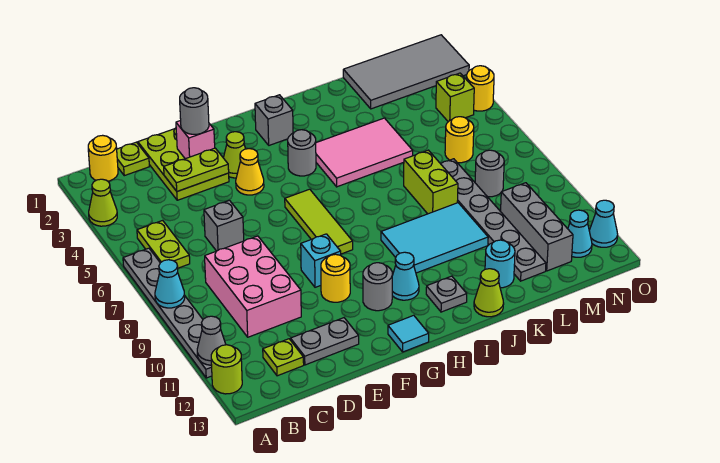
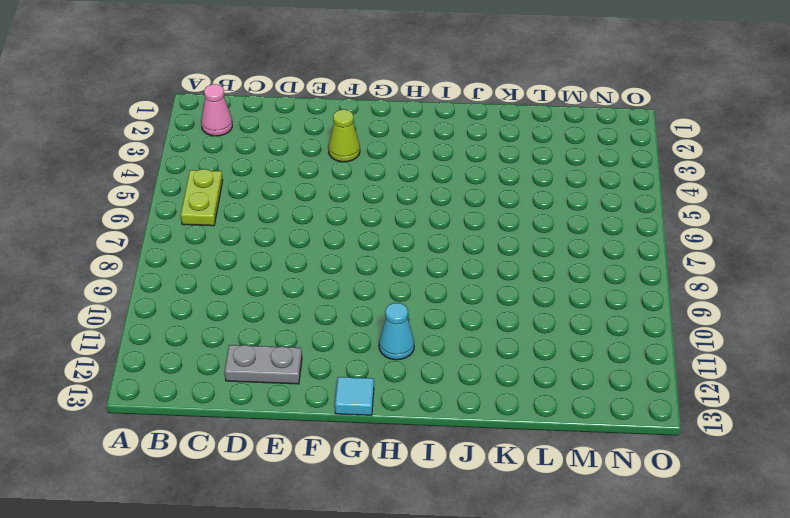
pink cone B2 level 1 -> none
none -> lime cone A3 level 1
none -> grey plate A6:A11 level 1
none -> lime round brick A12 level 1
none -> yellow round brick B1 level 1

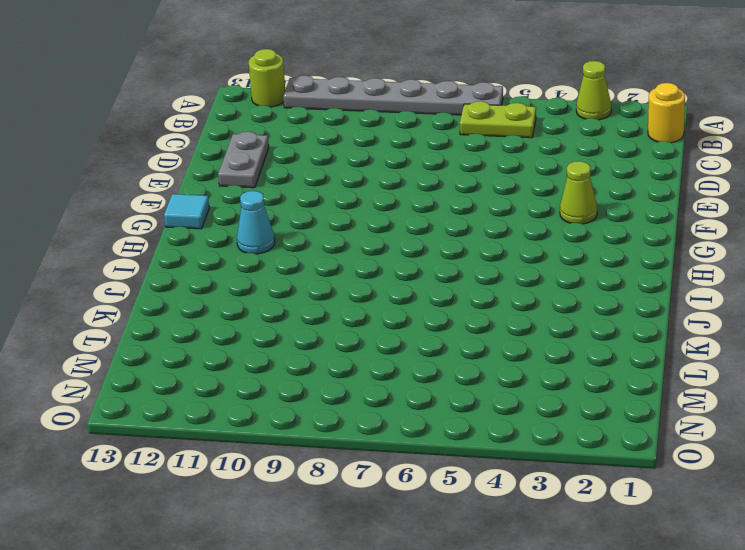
none -> lime plate C1 level 1
none -> pink brick C8:D10 level 1
none -> lime plate C12 level 1
none -> lime plate D1:E3 level 1

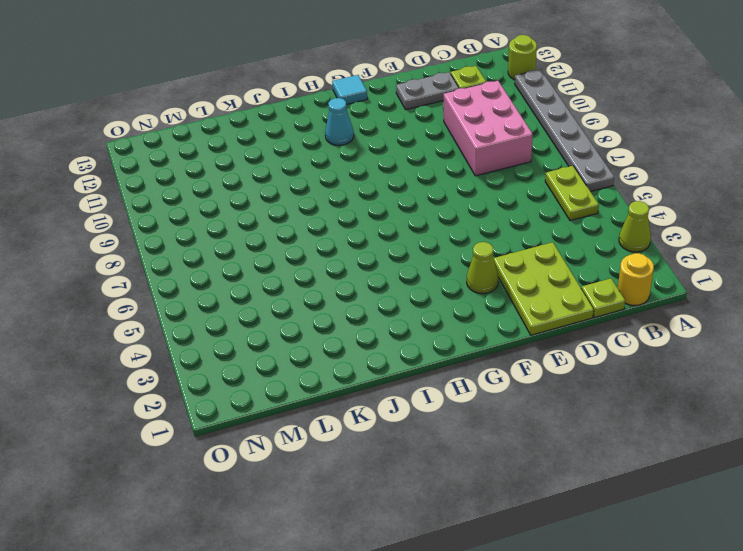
none -> grey brick D6 level 1
none -> yellow cone F4 level 1
none -> cyan brick F9 level 1
none -> yellow round brick F10 level 1

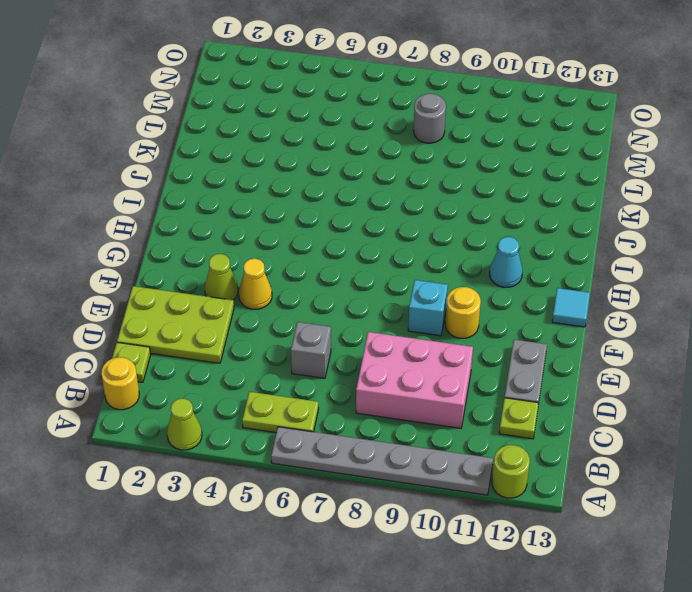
none -> lime tile G6:G8 level 1
none -> grey round brick G11 level 1
none -> grey brick H2 level 1
none -> grey round brick H4 level 1

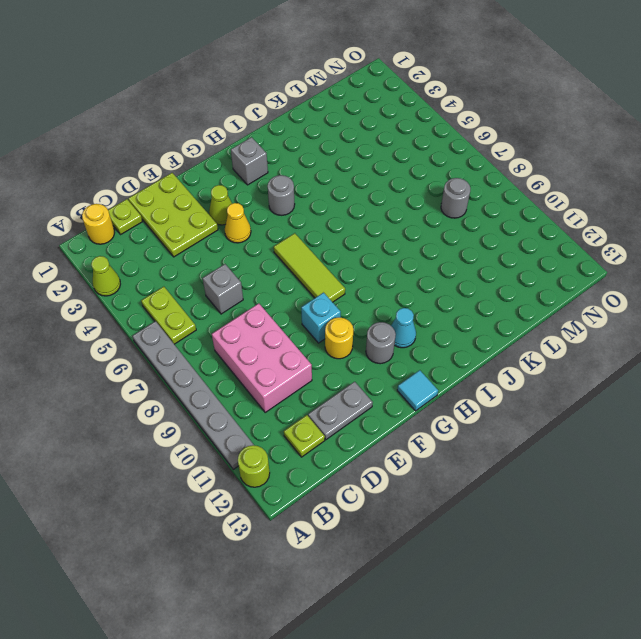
none -> pink tile I4:K5 level 1
none -> cyan tile I9:K10 level 1
none -> grey plate I12 level 1
none -> lime cone J13 level 1

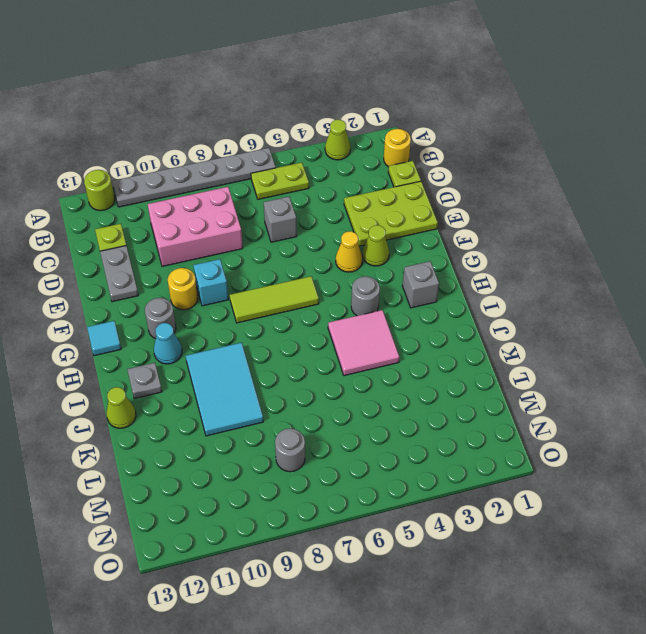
pink tile I4:J5 level 1 -> pink tile I4:K5 level 1
none -> lime brick K7:K8 level 1
none -> cyan round brick K12 level 1
none -> grey tile L1:O2 level 1
none -> grey plate L7:L12 level 1

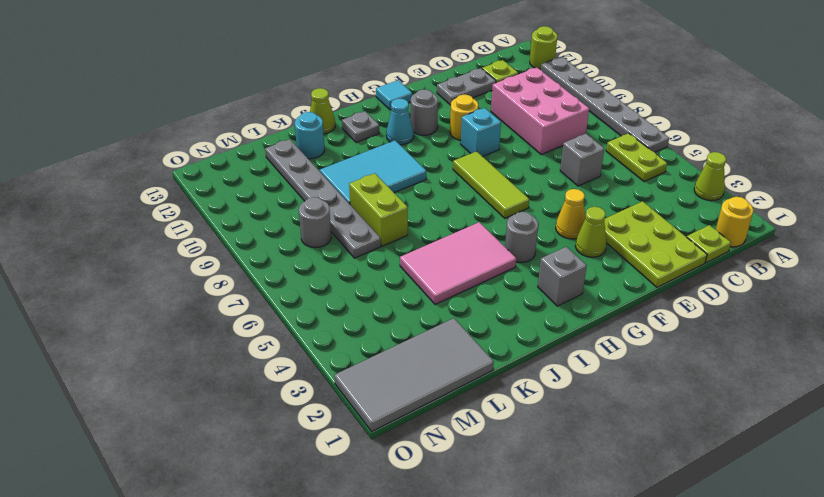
none -> yellow round brick M6 level 1
none -> grey brick M10:M12 level 1
none -> lime brick N4 level 1
none -> cyan cone N12 level 1

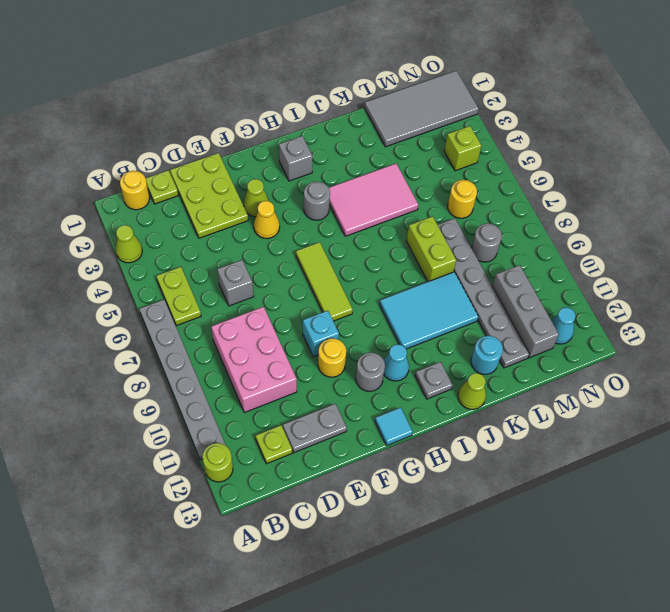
none -> yellow round brick O4 level 1
none -> cyan cone O12 level 1
none -> cyan cone A8 level 2
none -> grey cone A11 level 2

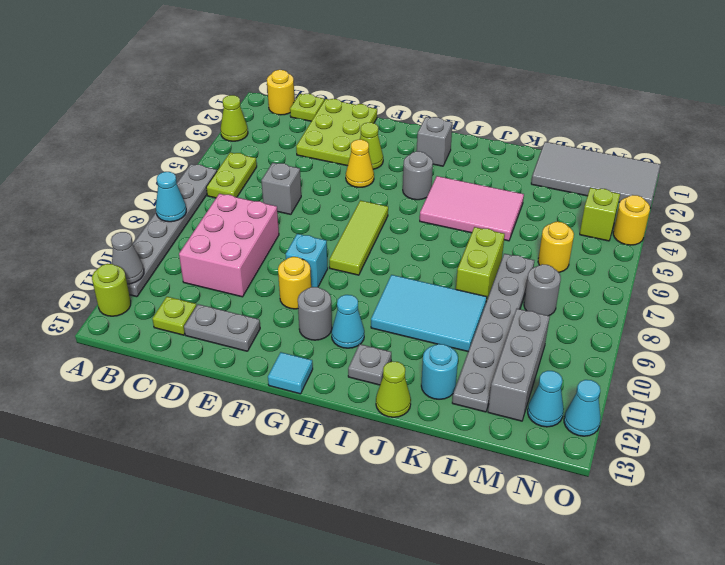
none -> lime plate D3:E3 level 2
none -> pink brick E2 level 2
none -> grey round brick E2 level 3

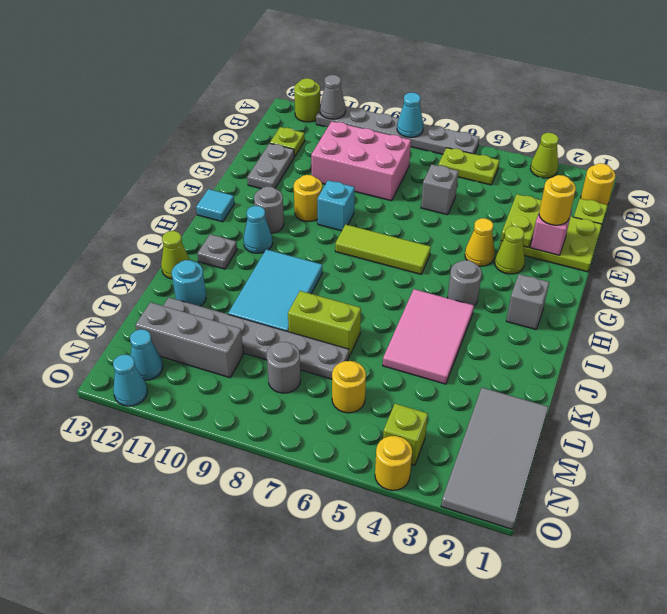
yellow round brick E2 level 3 -> grey round brick E2 level 3

